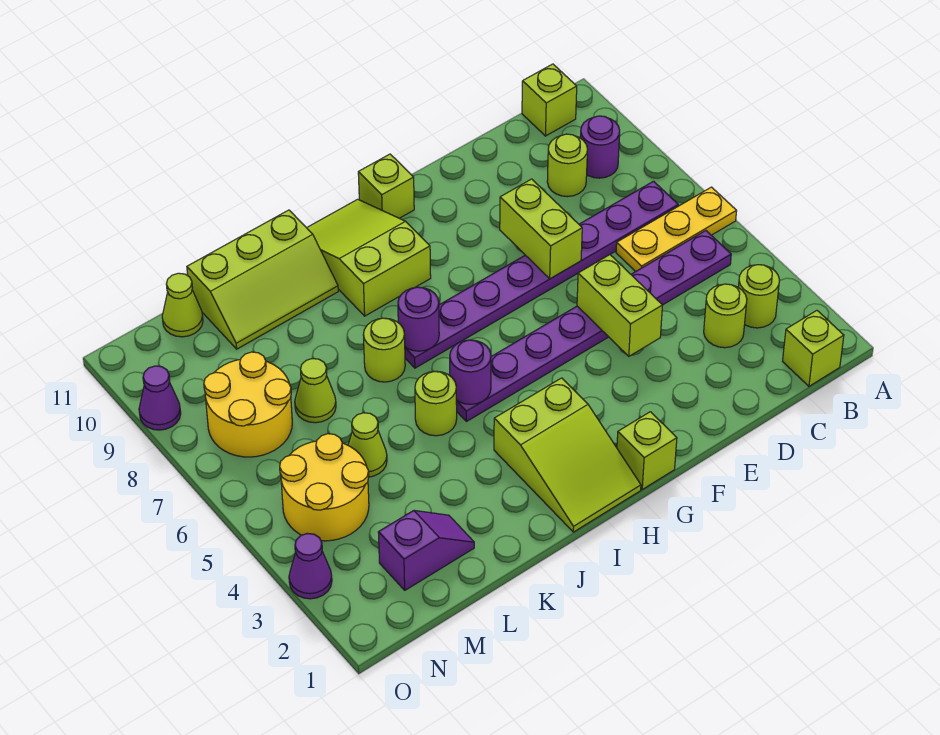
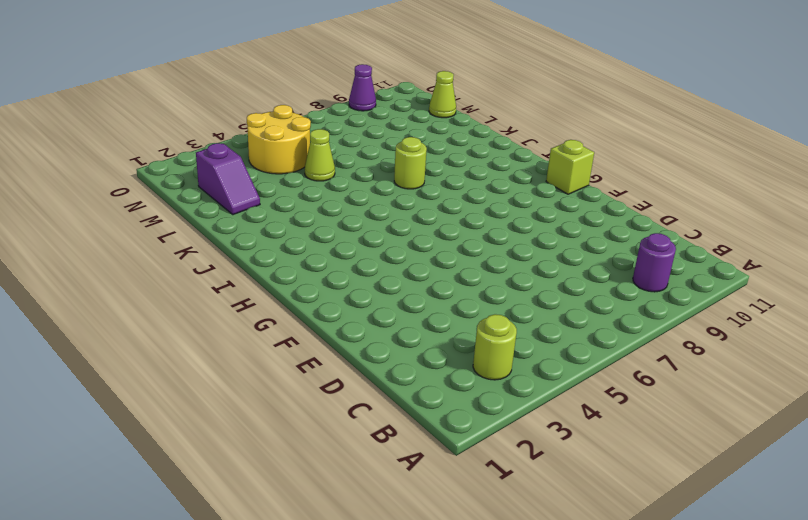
none -> yellow plate A6:C6 level 1
none -> lime brick B1 level 1
none -> purple plate B5:I5 level 1

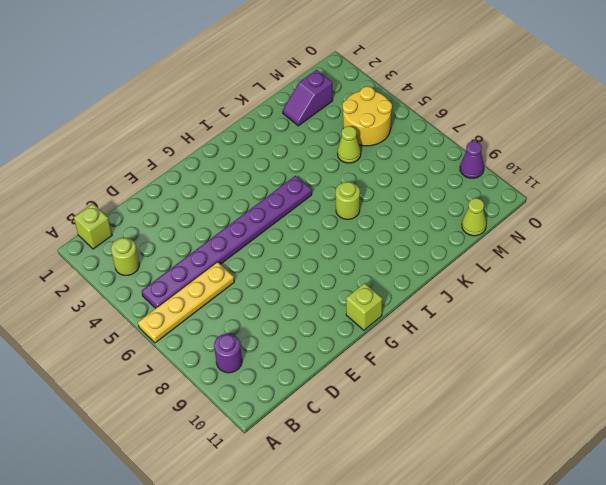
yellow plate A6:D6 level 1 -> yellow plate A6:C6 level 1
none -> purple plate B7:I7 level 1
none -> lime brick B11 level 1
none -> lime round brick C3 level 1

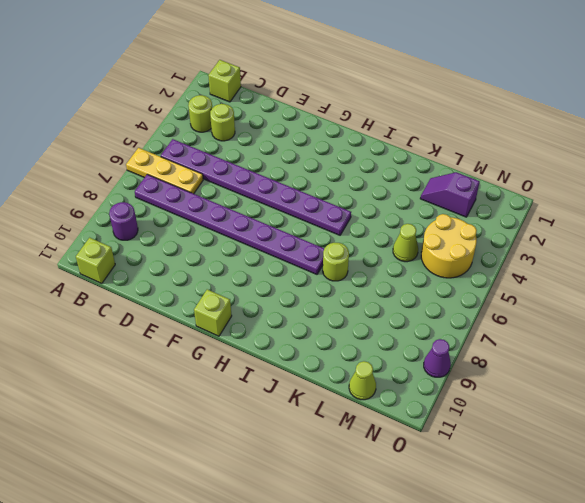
none -> lime round brick C9 level 1
none -> lime brick G1 level 1
none -> lime slope H1:I3 level 1 top 3

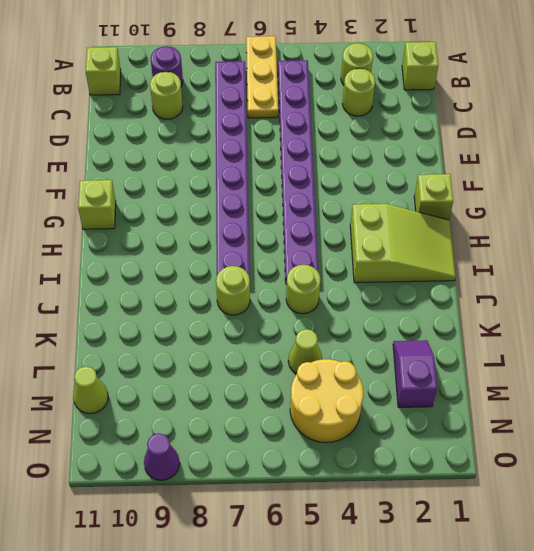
none -> lime slope H9:I11 level 1 top 9
none -> lime slope J10:L11 level 1 top 11
none -> lime cone L7 level 1

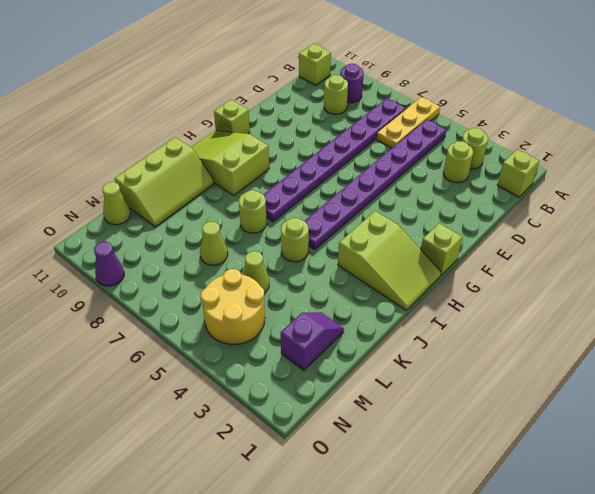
none -> yellow round brick M7:N8 level 1
none -> purple cone O3 level 1
none -> lime brick E4:E5 level 2

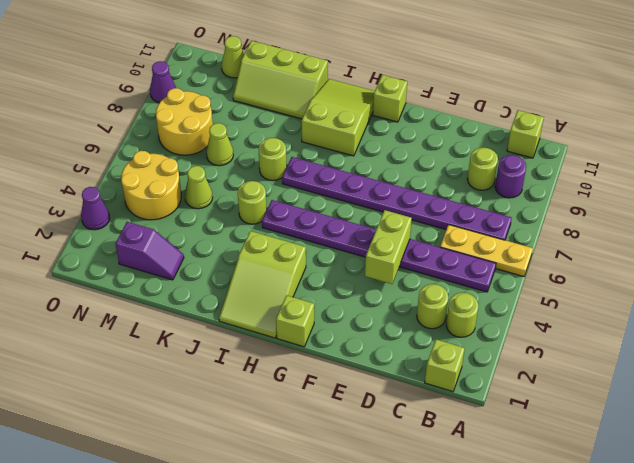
none -> lime brick E7:E8 level 2
none -> purple round brick I5 level 2
none -> purple round brick I7 level 2

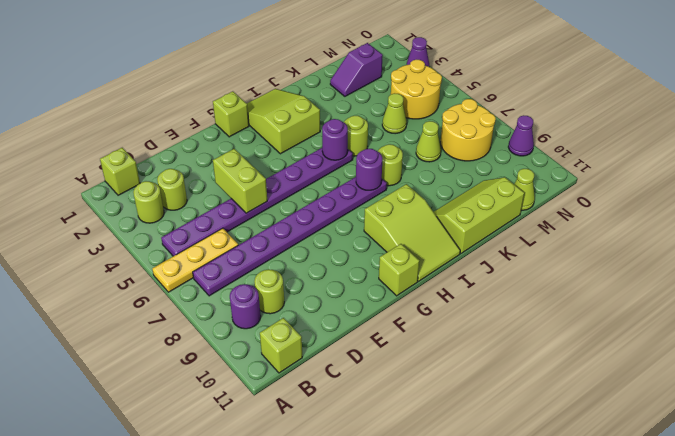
none -> lime brick E7:E8 level 2

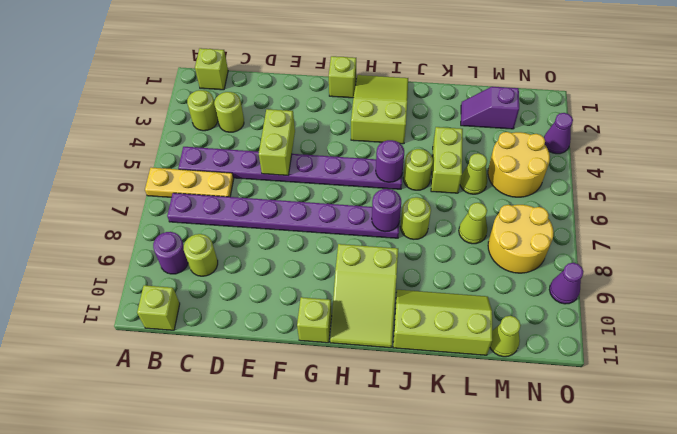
lime brick K4:K5 level 1 -> lime brick E7:E8 level 2

